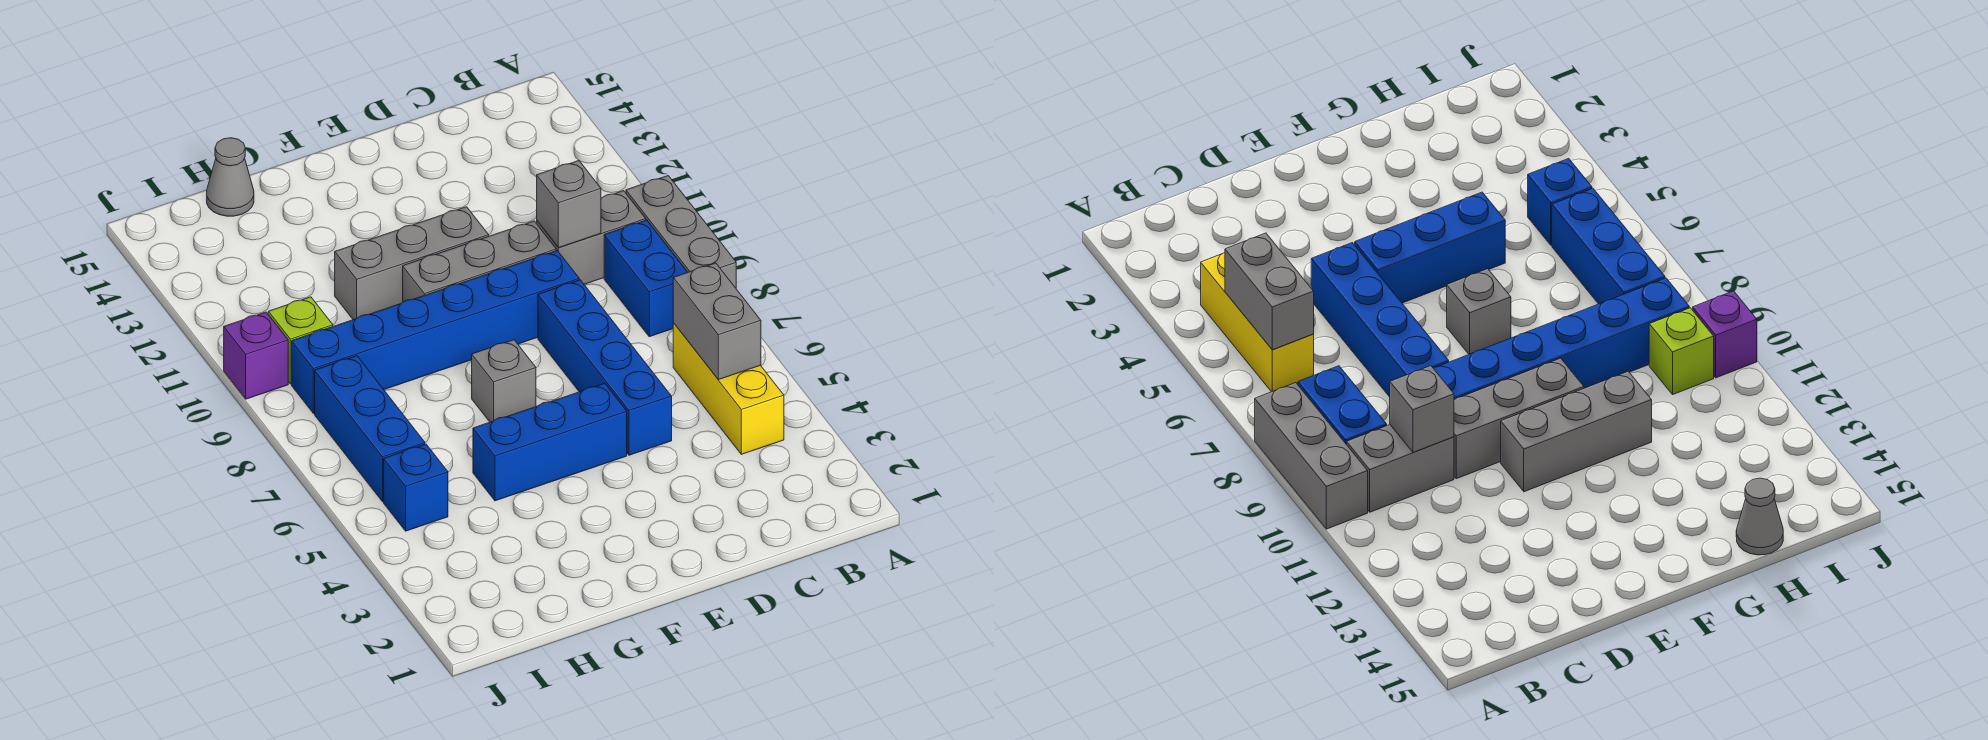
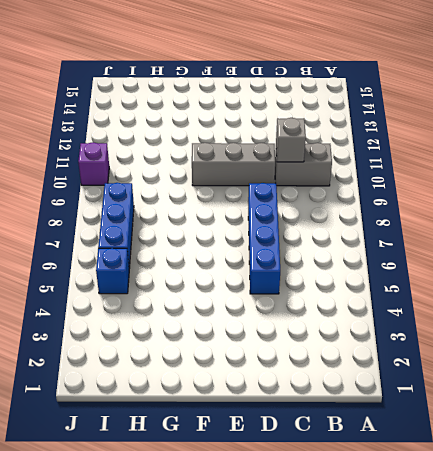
none -> grey brick A8:A10 level 1
none -> yellow brick B4:B6 level 1
none -> blue brick B8:B9 level 1

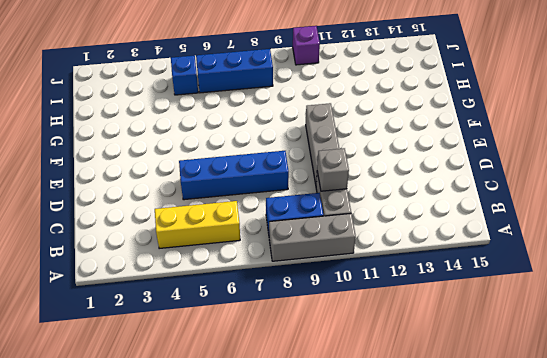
none -> blue brick D9:I9 level 1
none -> blue brick E5:G5 level 1
none -> grey brick E11:G11 level 1

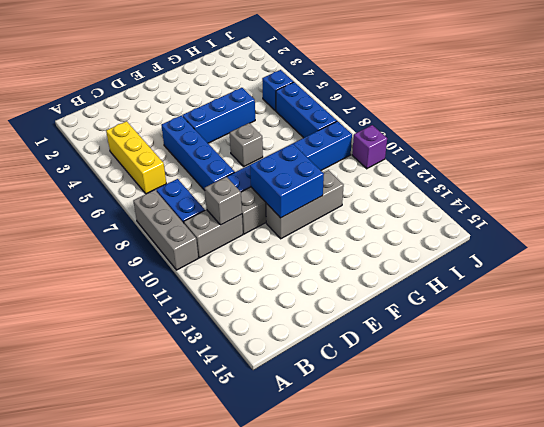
blue brick E10:F11 level 2 -> none
none -> grey cone H15 level 1
none -> lime brick I10 level 1
none -> grey brick B5:B6 level 2

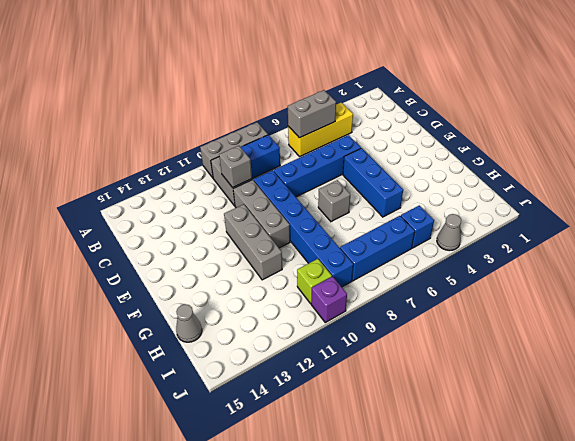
grey cone J4 level 1 -> none

